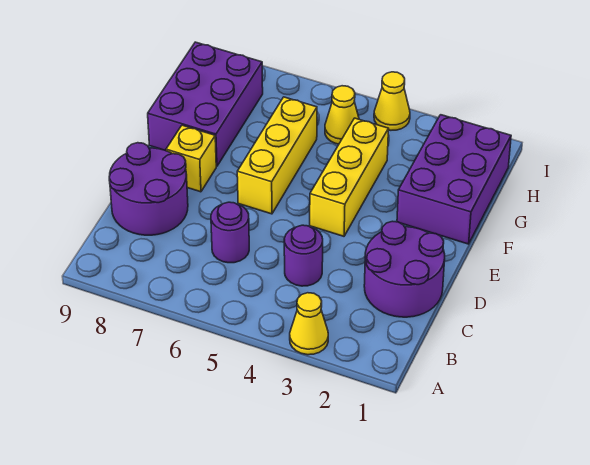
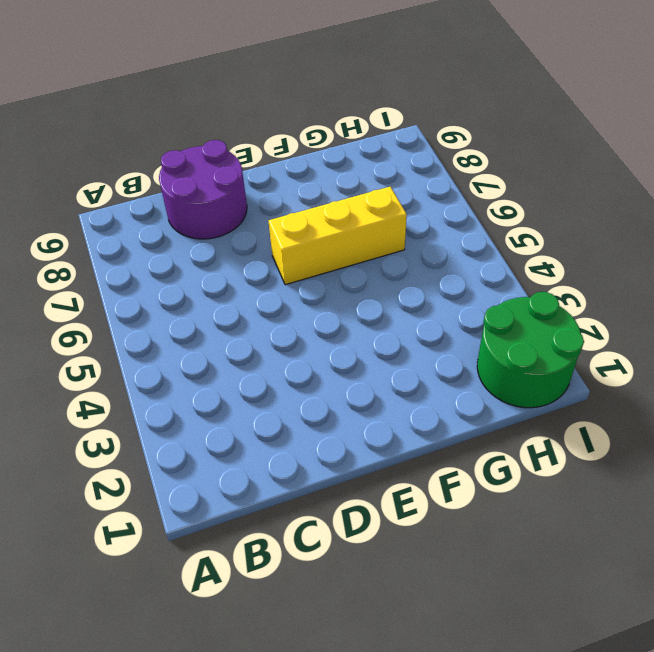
green round brick H1:I2 level 1 -> purple brick F1:H2 level 1
none -> yellow cone A3 level 1
none -> purple round brick C1:D2 level 1
none -> purple round brick C4 level 1

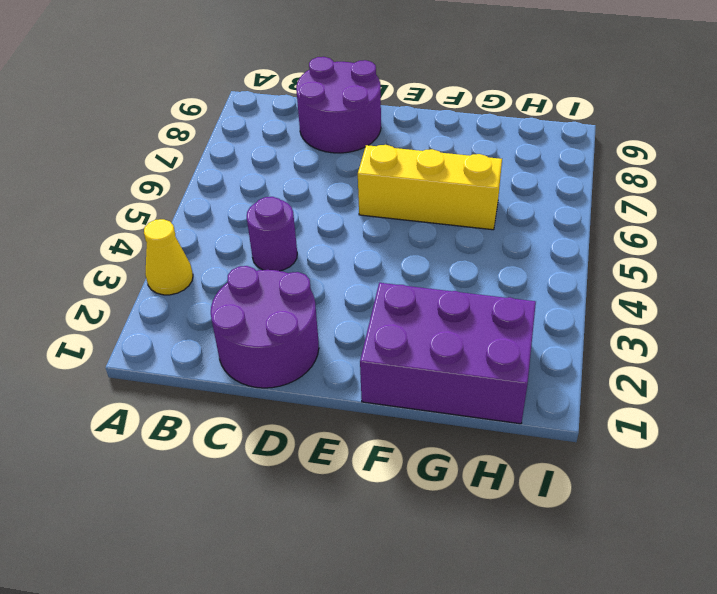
none -> purple round brick C6 level 1
none -> yellow brick E4:G4 level 1
none -> yellow brick E8 level 1

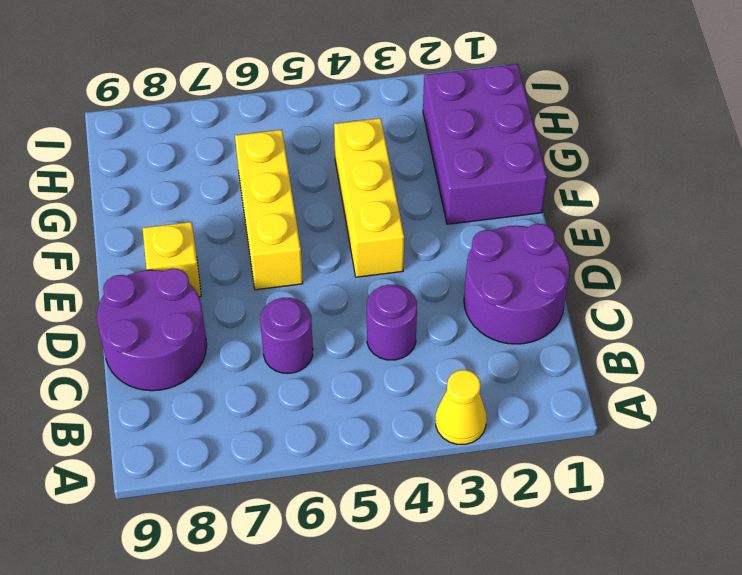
none -> purple brick F8:H9 level 1
none -> yellow cone H5 level 1
none -> yellow cone I4 level 1

